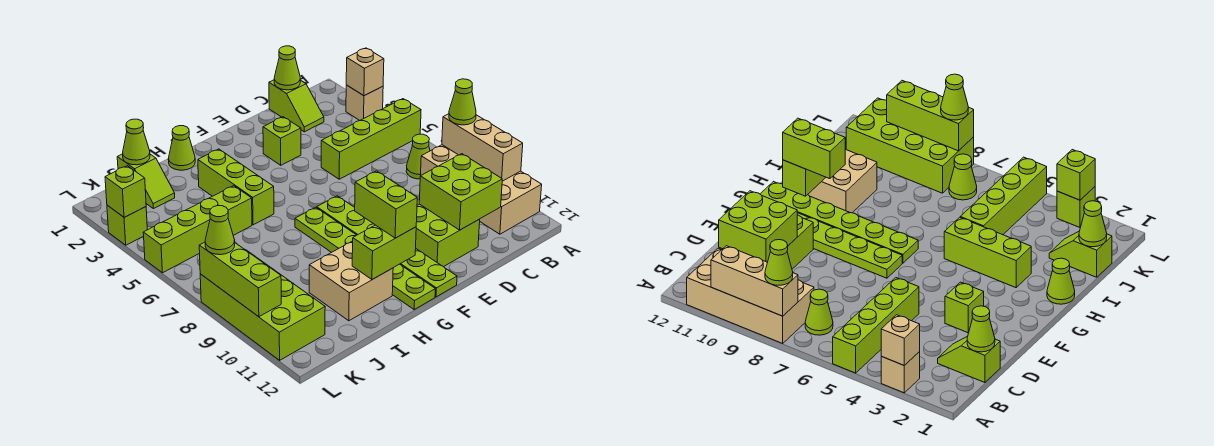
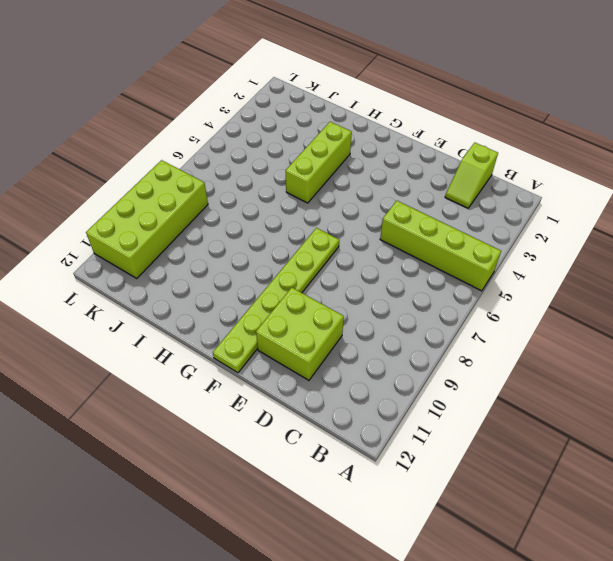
none -> tan brick A3 level 1
none -> tan brick A8:B11 level 1
none -> lime cone B7 level 1

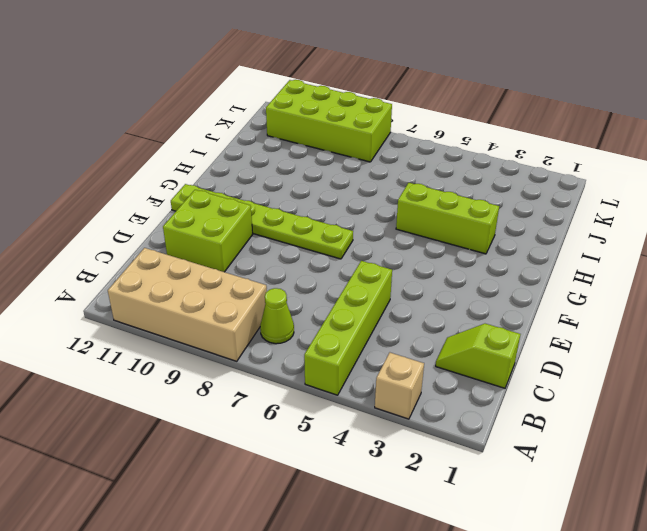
none -> lime brick E3 level 1
none -> lime plate G7:G12 level 1
none -> lime cone H1 level 1

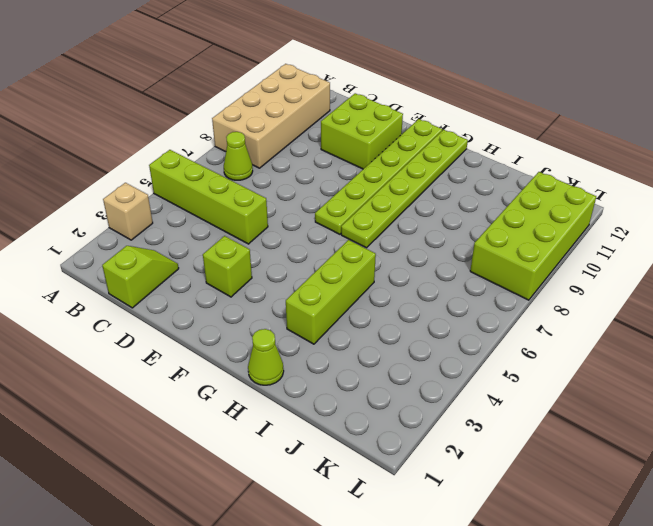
none -> tan brick H10:I11 level 1
none -> lime brick I5:L5 level 1
none -> lime slope J1:J2 level 1 top 1

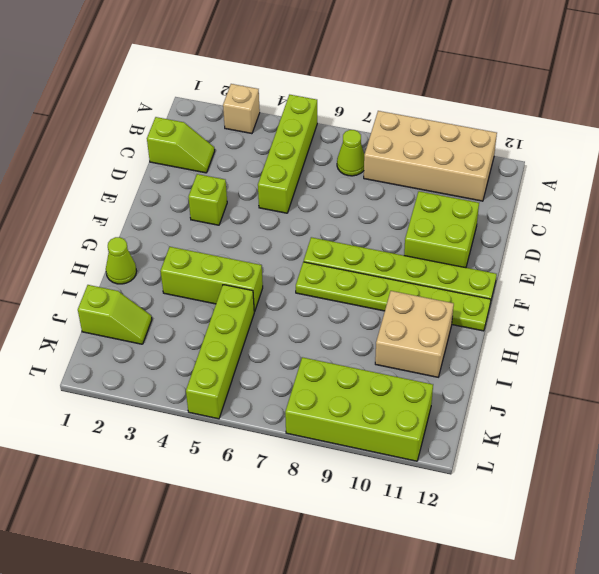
none -> lime cone K7 level 1
none -> lime brick L3 level 1
none -> tan brick A3 level 2

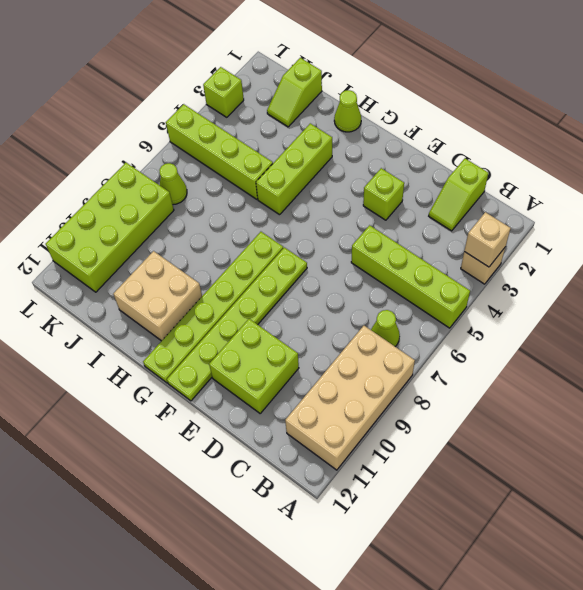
none -> tan brick A8:A10 level 2
none -> lime cone C1 level 2
none -> lime brick C10:D11 level 2

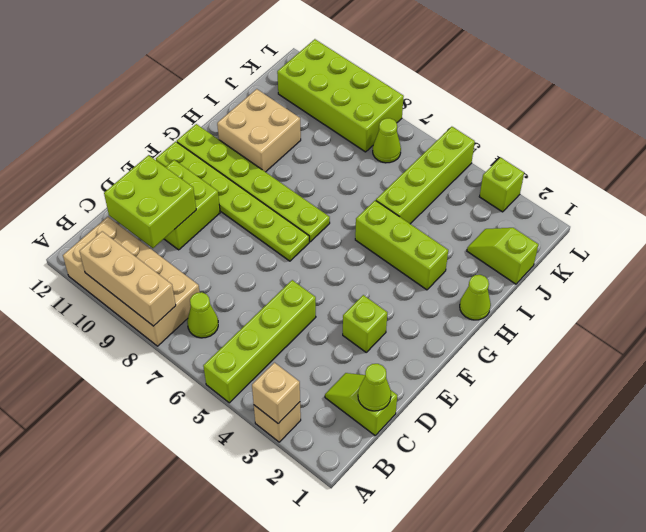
none -> lime brick G11:H11 level 2
none -> lime cone J1 level 2
none -> lime brick L3 level 2

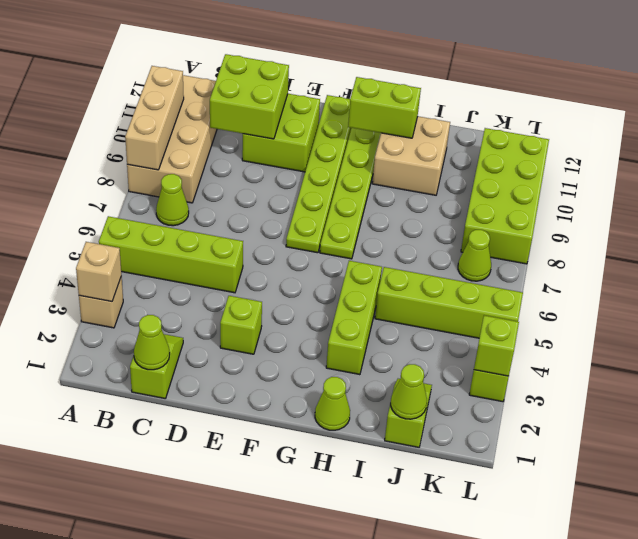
none -> lime brick L8:L10 level 2
none -> lime cone A8 level 3
none -> lime brick G10:G11 level 3

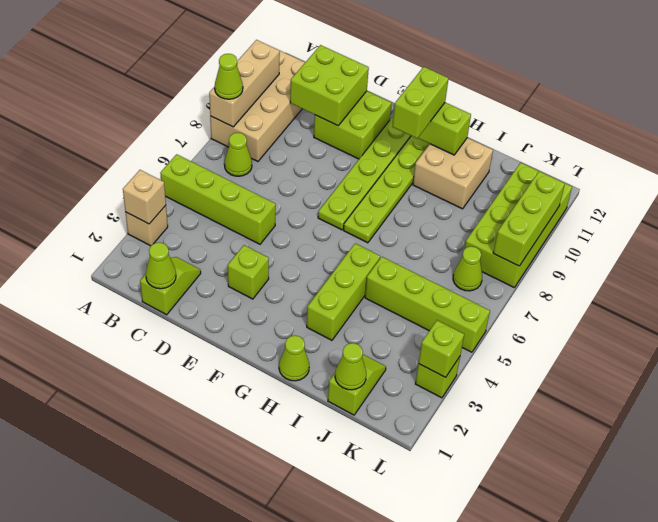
none -> lime cone L8 level 3

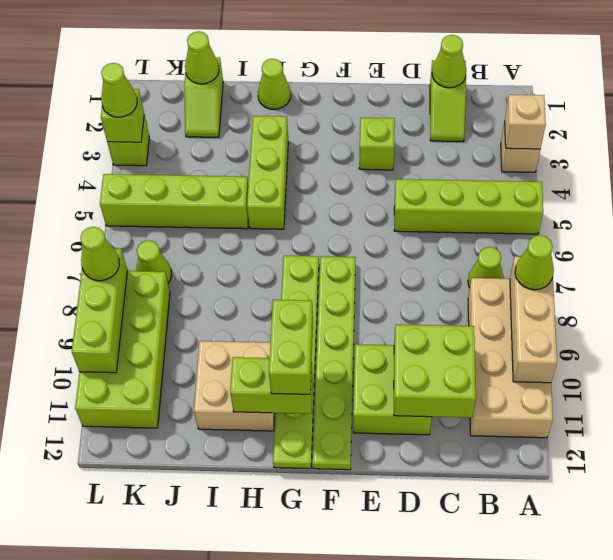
lime cone L3 level 3 -> none

